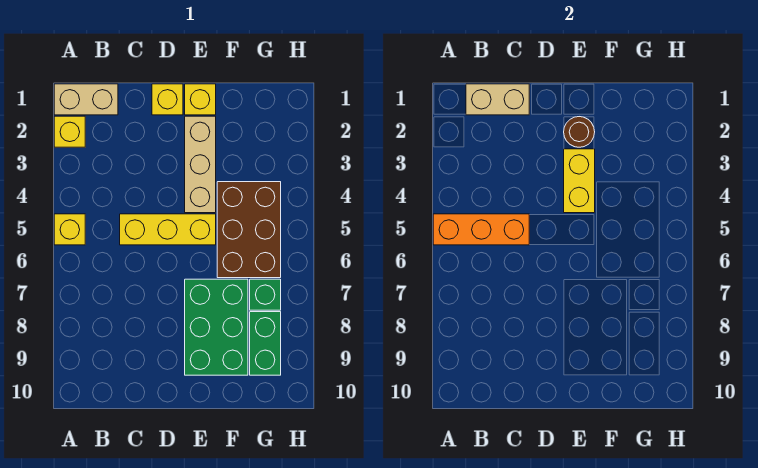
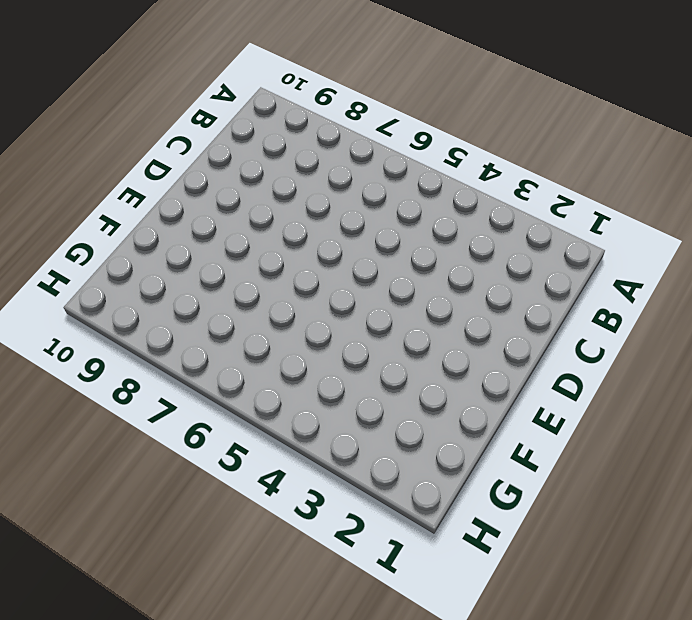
none -> tan brick A1:B1 level 1
none -> yellow brick A2 level 1
none -> yellow brick A5 level 1

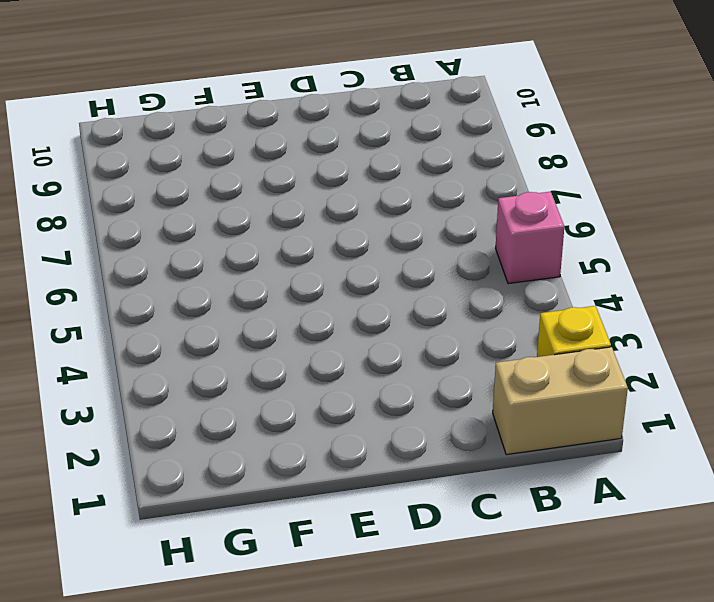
pink brick A5 level 1 -> yellow brick A5 level 1
none -> yellow brick C5:E5 level 1
none -> yellow brick D1 level 1
none -> yellow brick E1 level 1

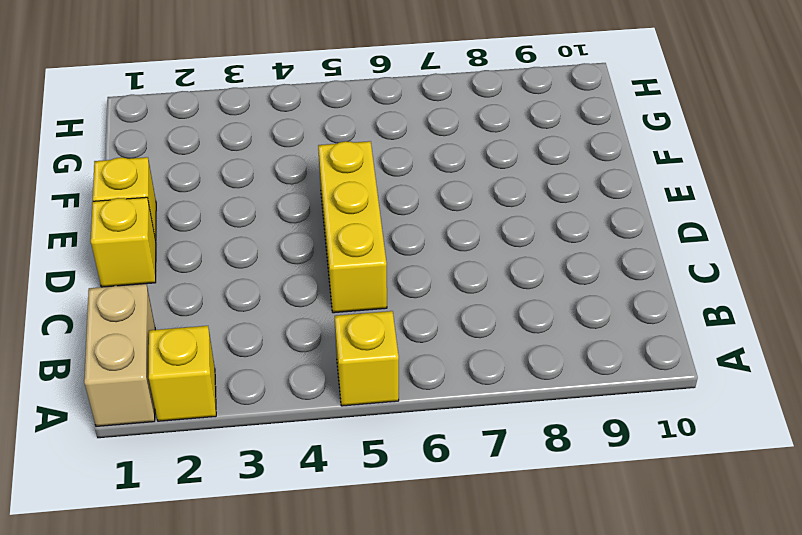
none -> tan brick E2:E4 level 1
none -> green brick E7:F9 level 1
none -> brown brick F4:G6 level 1

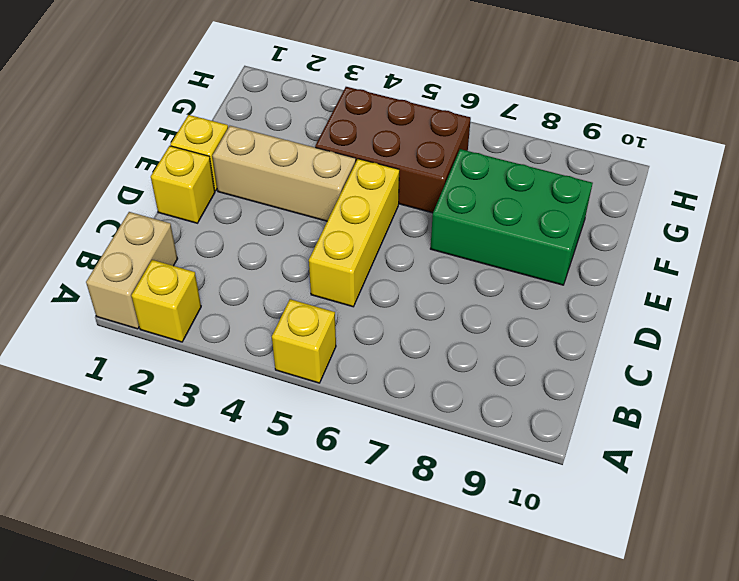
none -> green brick G7 level 1
none -> green brick G8:G9 level 1
none -> orange brick A5:C5 level 2

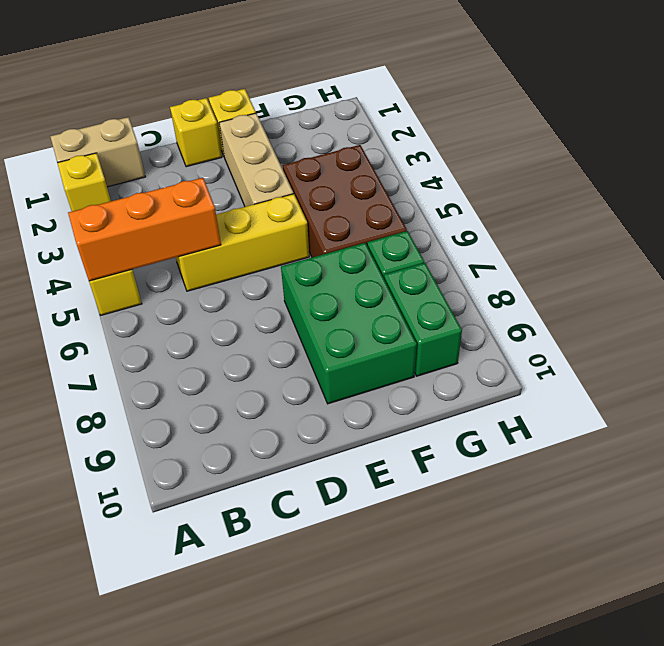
none -> tan brick B1:C1 level 2
none -> brown round brick E2 level 2
none -> yellow brick E3:E4 level 2

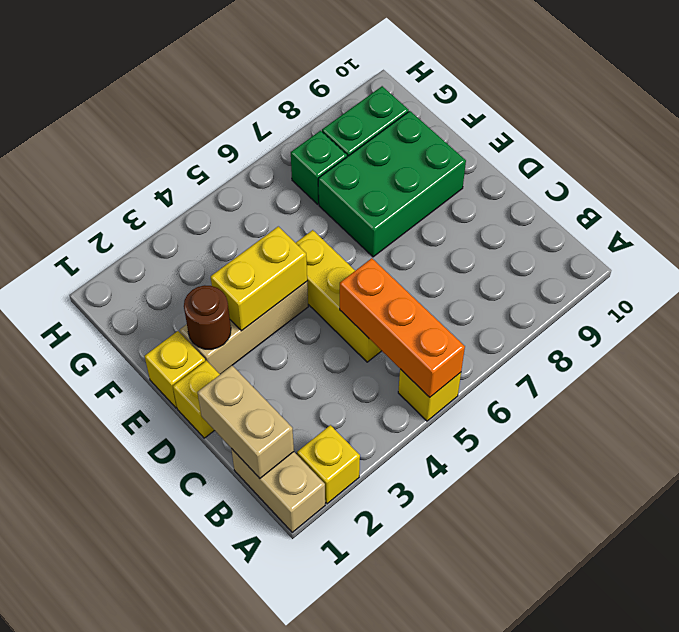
none -> brown brick F4:G6 level 1

